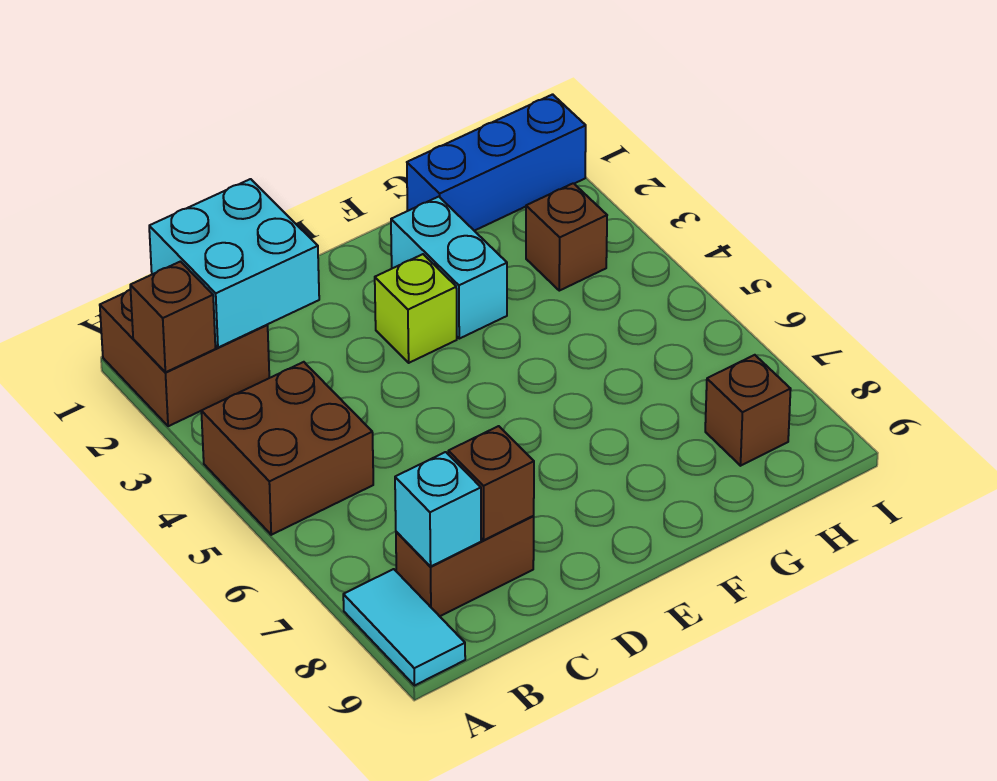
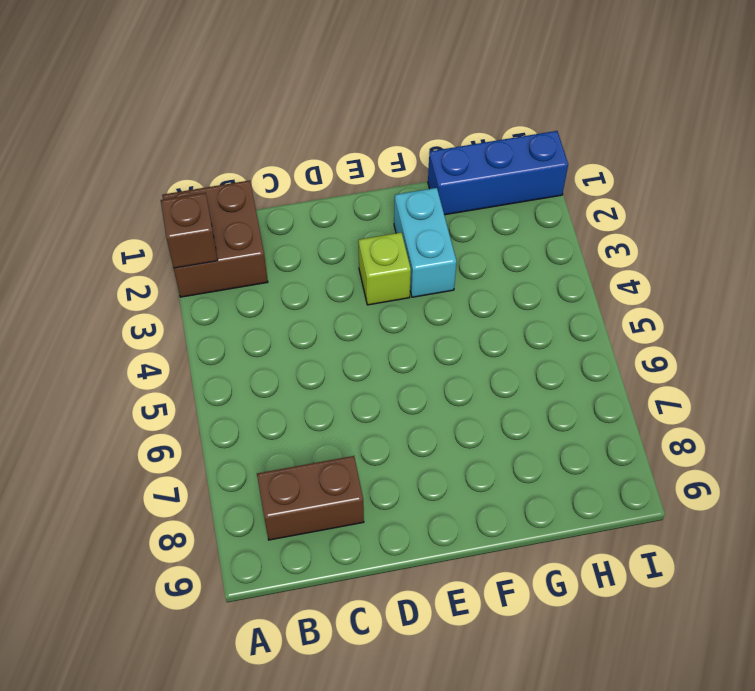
none -> brown brick A4:B5 level 1
none -> cyan tile A8:A9 level 1
none -> brown brick H3 level 1

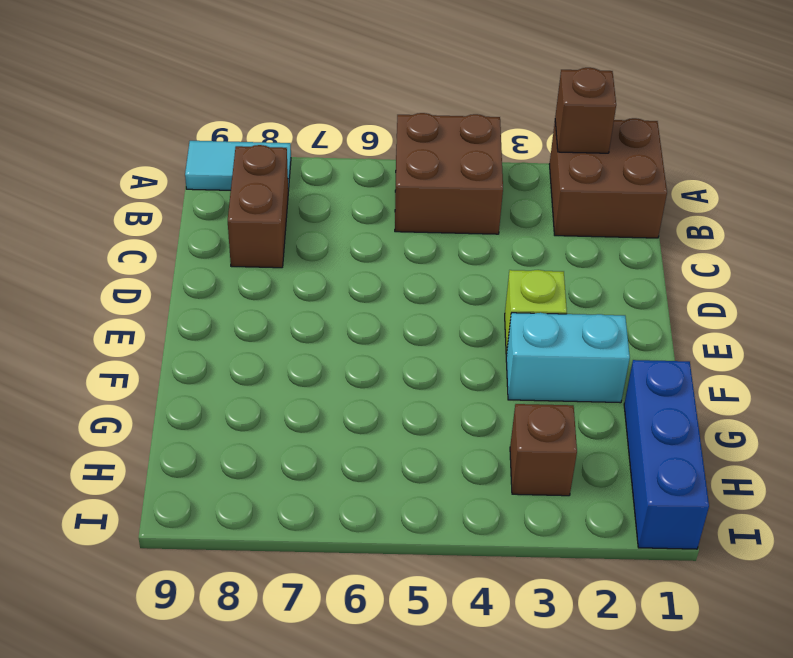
none -> brown brick H8 level 1
none -> cyan brick B1:C2 level 2
none -> cyan brick B8 level 2

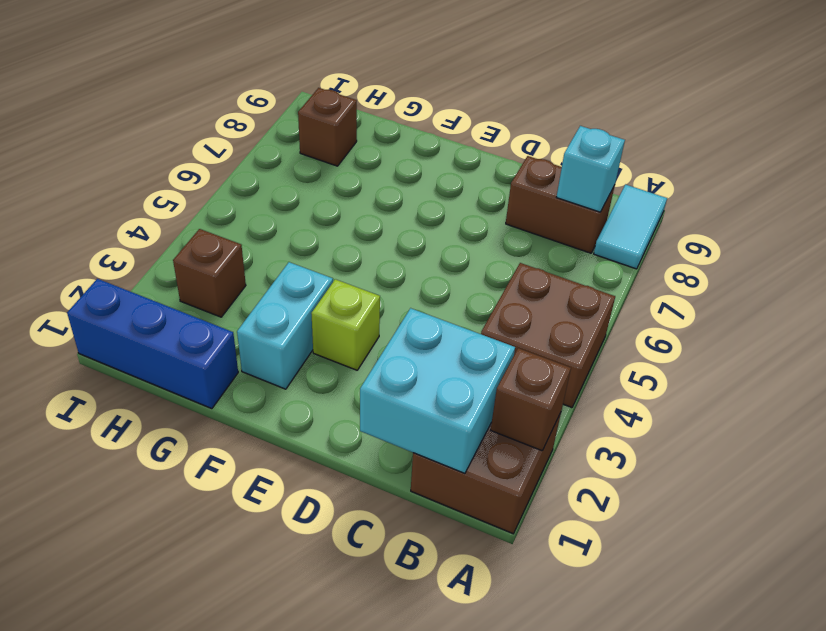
none -> brown brick C8 level 2

